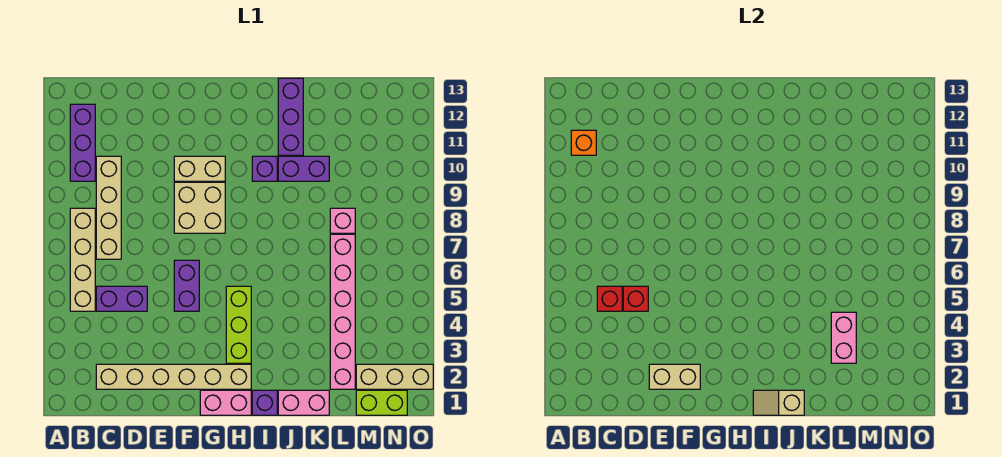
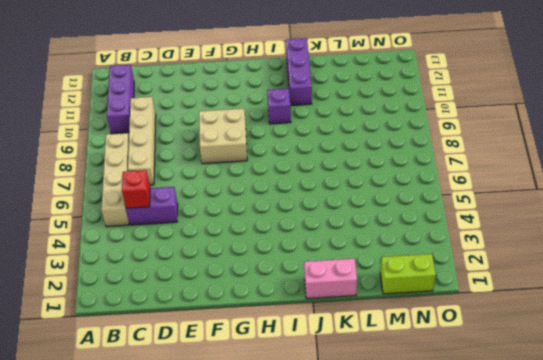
none -> tan brick C2:H2 level 1
none -> purple brick F5:F6 level 1
none -> tan brick F10:G10 level 1

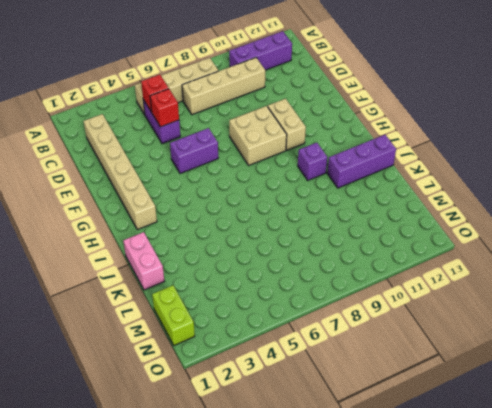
none -> pink brick G1:H1 level 1
none -> lime brick H3:H5 level 1
none -> purple brick I1 level 1

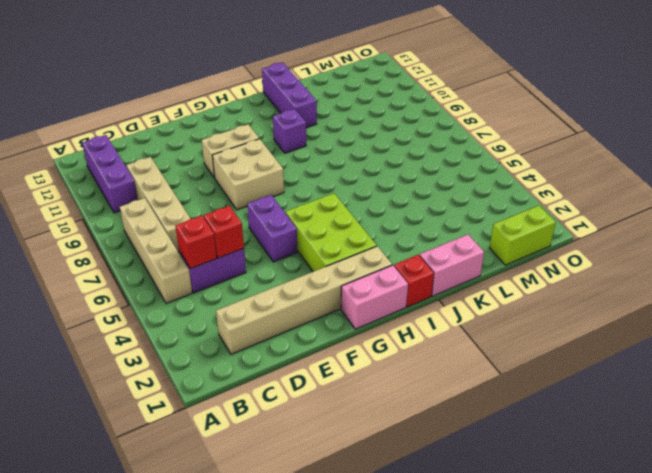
lime brick G3:H5 level 1 -> lime brick H3:H5 level 1
red brick I1 level 1 -> purple brick I1 level 1
none -> purple brick J10:K10 level 1
none -> pink brick L2:L7 level 1
none -> pink brick L8 level 1

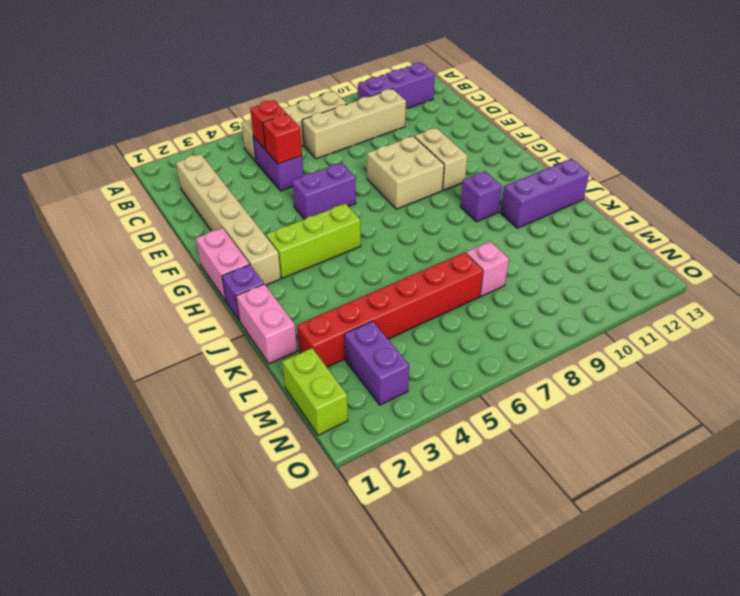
red brick L2:L7 level 1 -> pink brick L2:L7 level 1
purple brick M3:N3 level 1 -> purple brick J10:K10 level 1
none -> tan brick M2:O2 level 1
none -> orange brick B11 level 2
none -> tan brick E2:F2 level 2

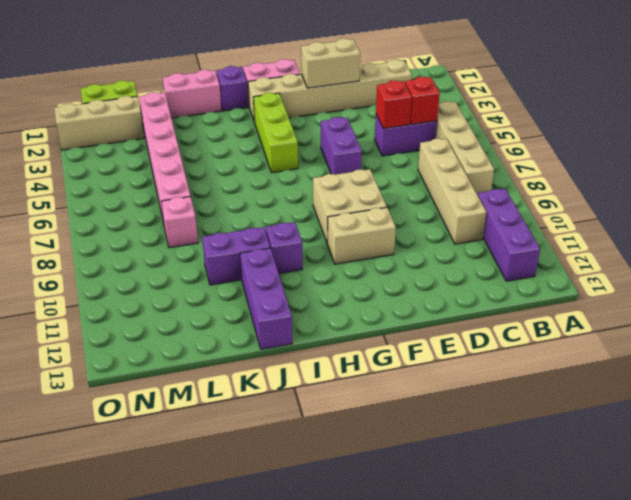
none -> orange brick B11 level 2
none -> tan slope I1:J1 level 2 top J
none -> pink brick L3:L4 level 2

